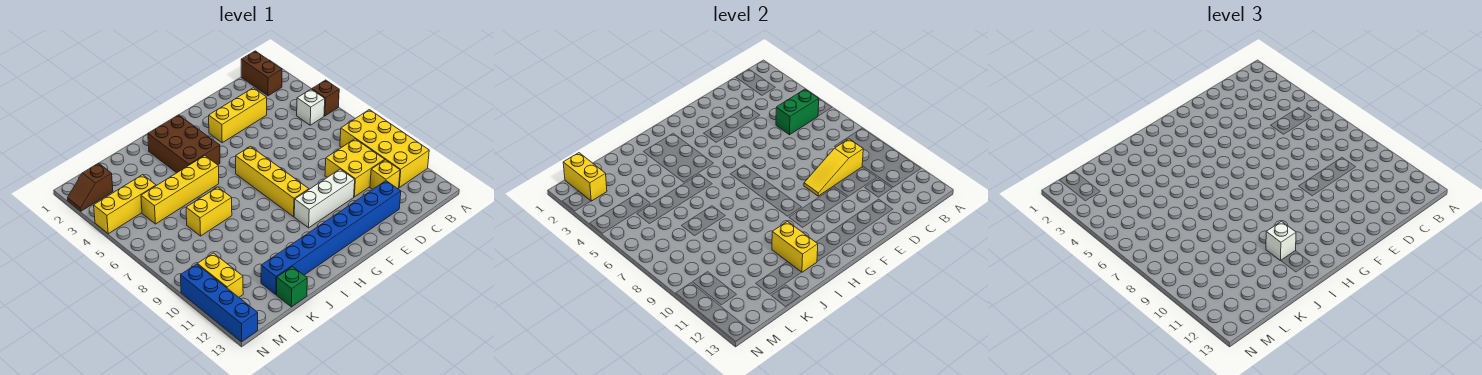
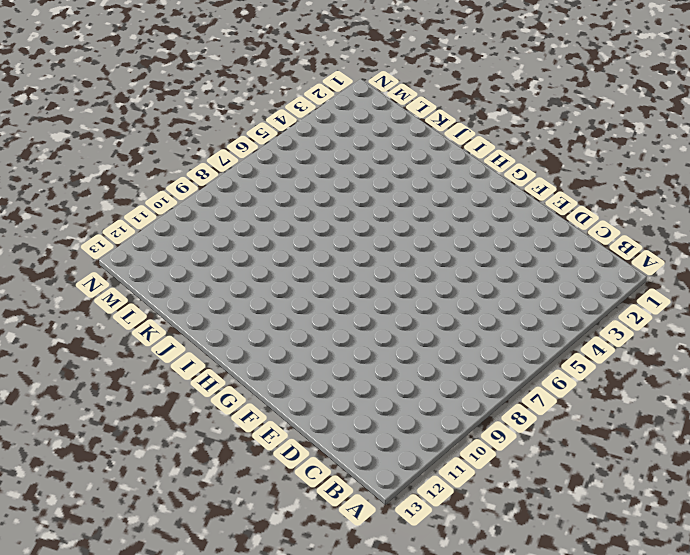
none -> brown brick A5 level 1
none -> yellow brick A8:B11 level 1
none -> brown brick B1:B2 level 1

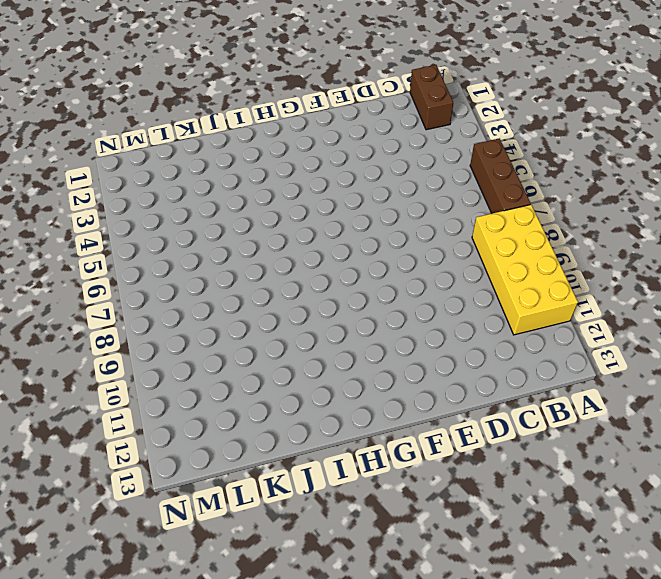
brown brick A5:A7 level 1 -> brown brick A5 level 1
none -> white brick B5 level 1
none -> yellow brick C9:D10 level 1
none -> yellow brick C11 level 1

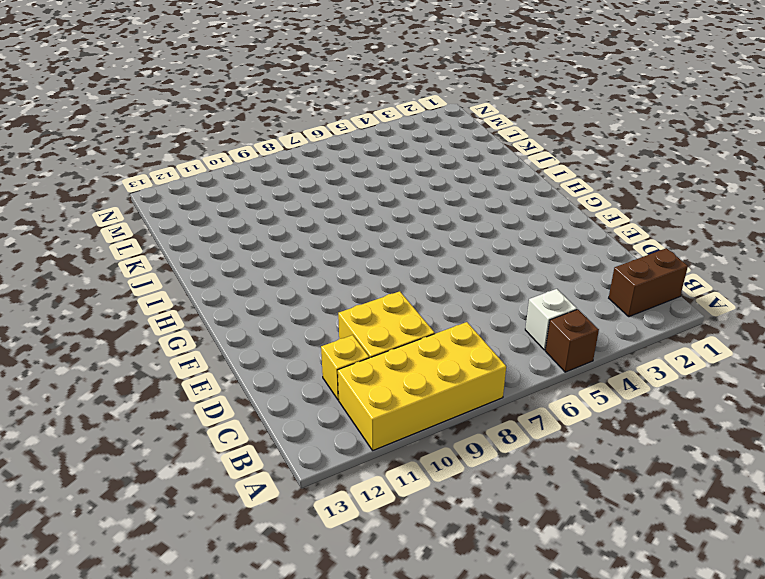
none -> yellow brick D3:F3 level 1
none -> blue brick D12:K12 level 1
none -> white brick E10:G10 level 1

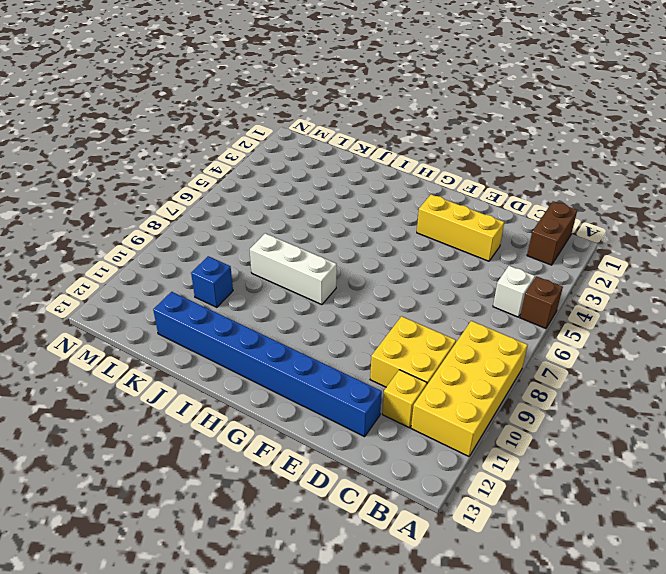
white brick H8:J8 level 1 -> white brick E10:G10 level 1
blue brick K10 level 1 -> none
none -> yellow brick G6:G9 level 1
none -> brown brick H2:I4 level 1
none -> yellow brick I5:L5 level 1

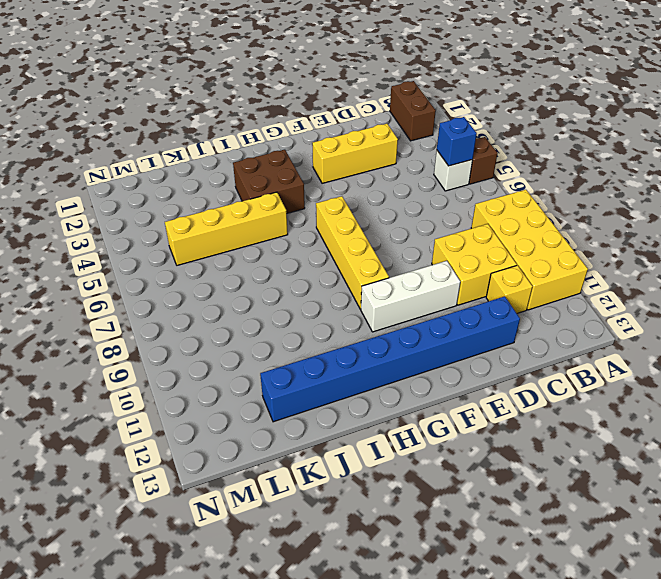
blue brick B5 level 2 -> green brick B5:C5 level 2
brown brick H3:I4 level 1 -> brown brick H2:I4 level 1
none -> yellow brick J7:K7 level 1
none -> green brick K13 level 1
none -> yellow brick L4:N4 level 1

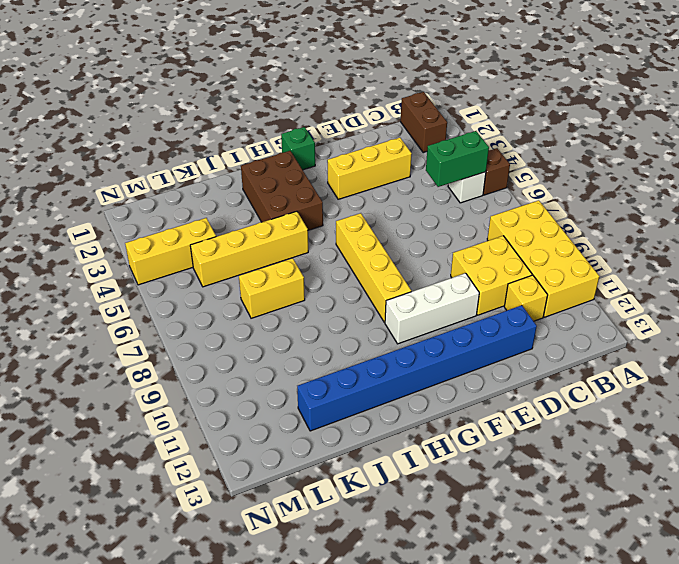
green brick G1 level 1 -> green brick K13 level 1
none -> brown slope M2:N2 level 1 top M
none -> yellow brick M10:M11 level 1
none -> blue brick N10:N13 level 1

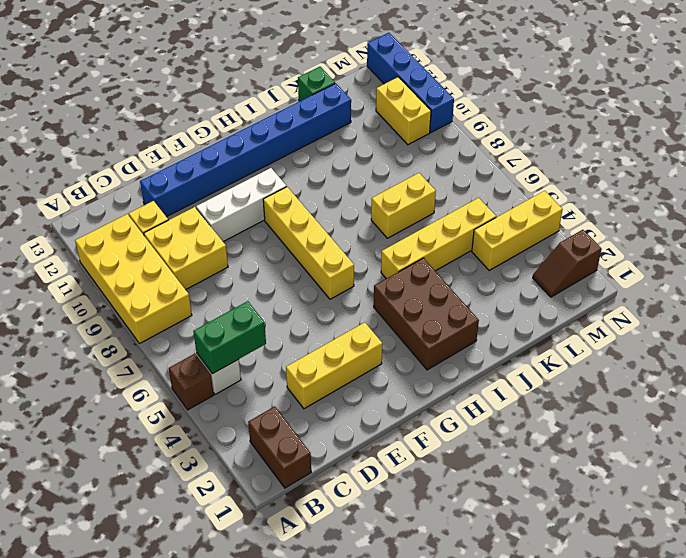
brown slope M2:N2 level 1 top N -> brown slope M2:N2 level 1 top M
none -> yellow slope C9:E9 level 2 top C
none -> yellow brick I11:I12 level 2
none -> yellow brick M1:M2 level 2

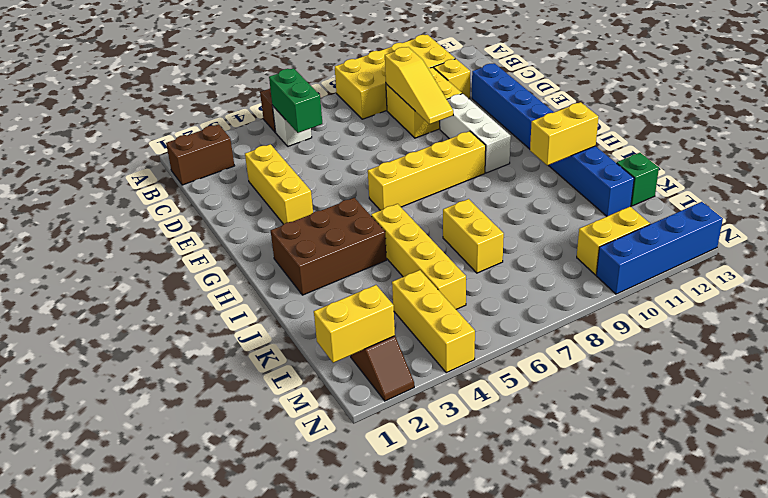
none -> white brick I11 level 3

